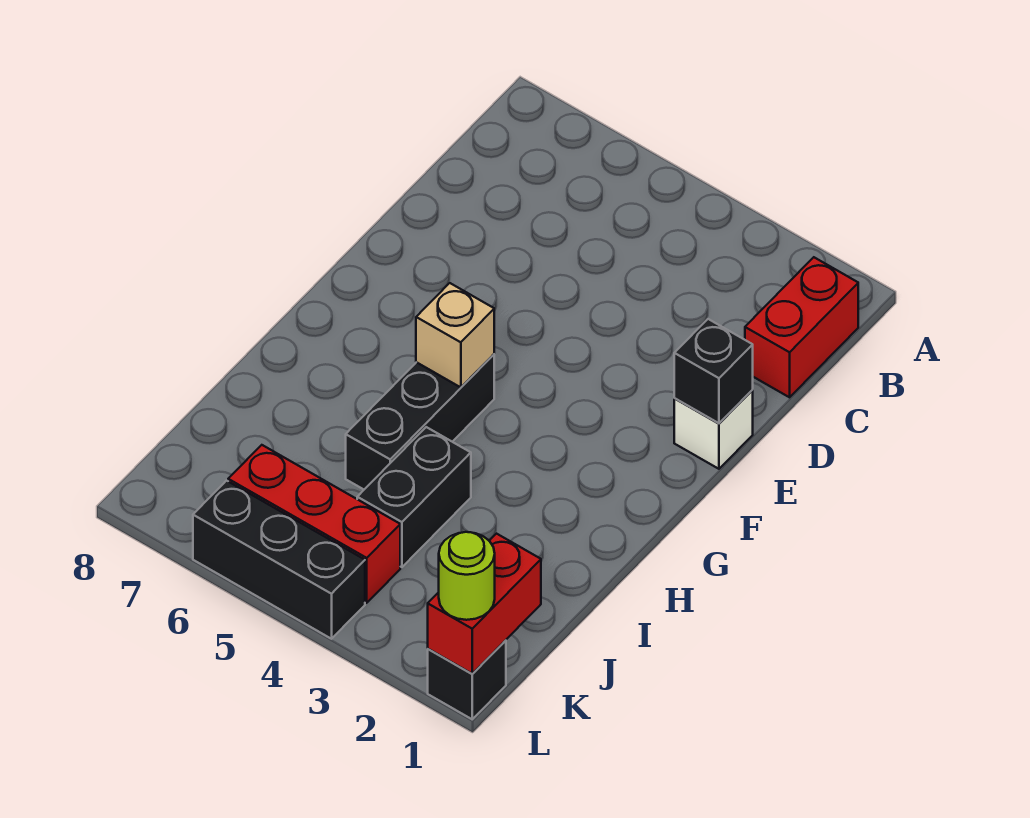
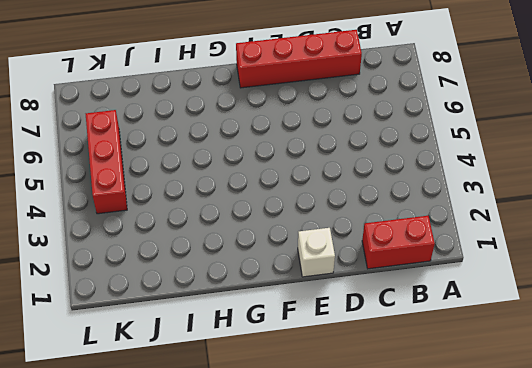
red brick C8:F8 level 1 -> none
none -> black brick G5:I5 level 1
none -> black brick I4:J4 level 1

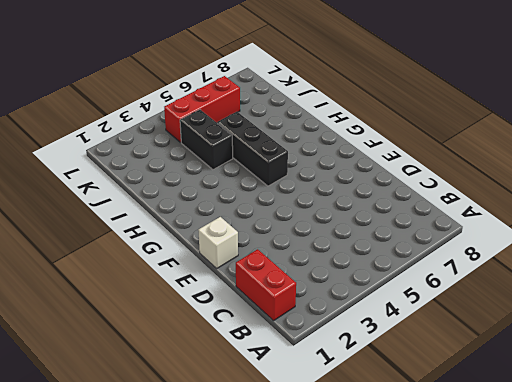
none -> black brick L1 level 1
none -> black brick L4:L6 level 1

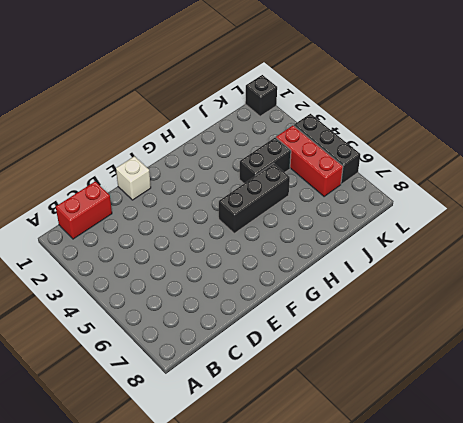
none -> black brick E1 level 2
none -> tan brick G5 level 2

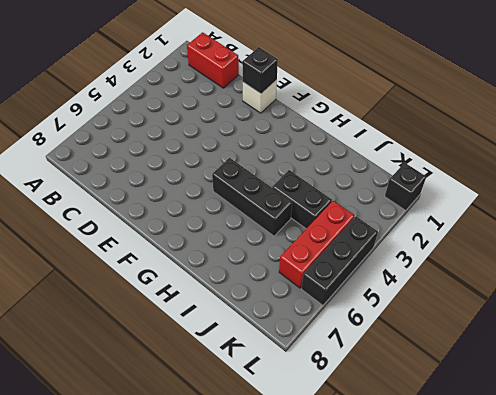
none -> tan brick G5 level 2
none -> red brick K1:L1 level 2

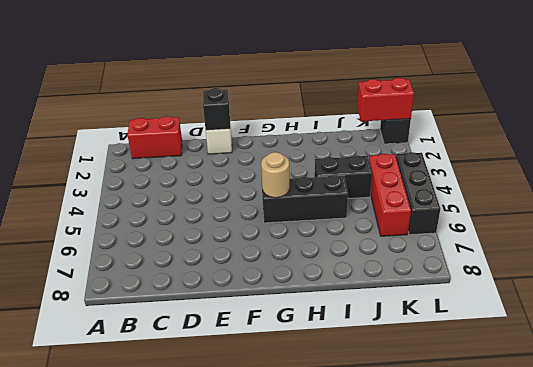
tan round brick G5 level 2 -> tan brick G5 level 2
none -> lime round brick L1 level 3

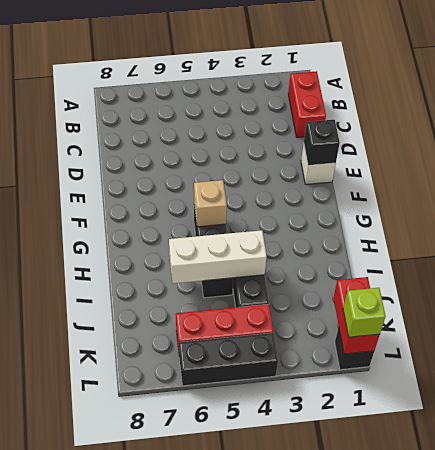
white brick I4:I6 level 2 -> none
lime brick L1 level 3 -> lime round brick L1 level 3

